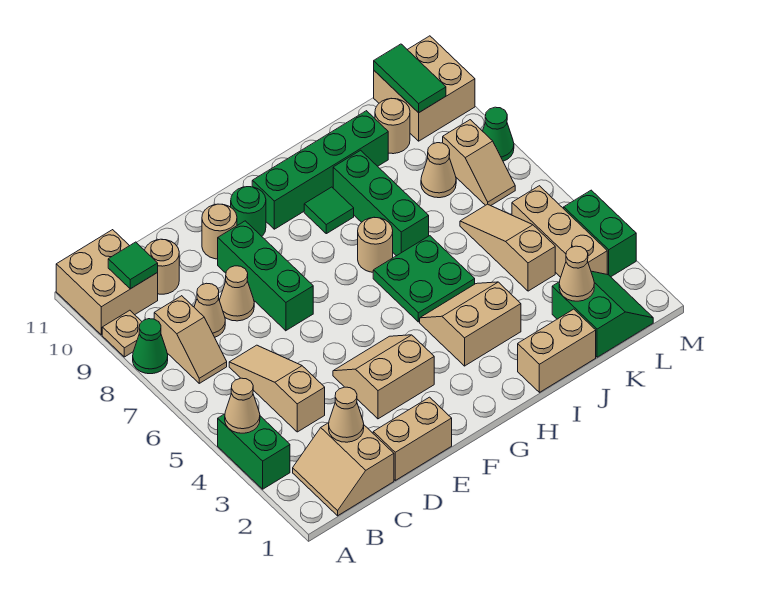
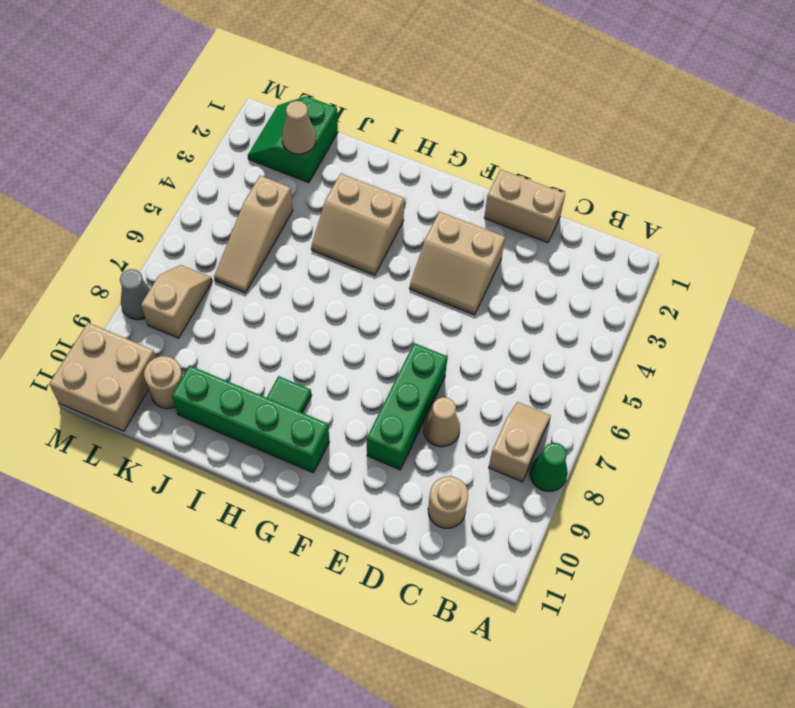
grey cone M8 level 1 -> green cone M8 level 1
none -> green brick A3:A4 level 1
none -> tan plate A9 level 1
none -> tan brick A10:B11 level 1
none -> tan slope B1:C2 level 1 top C

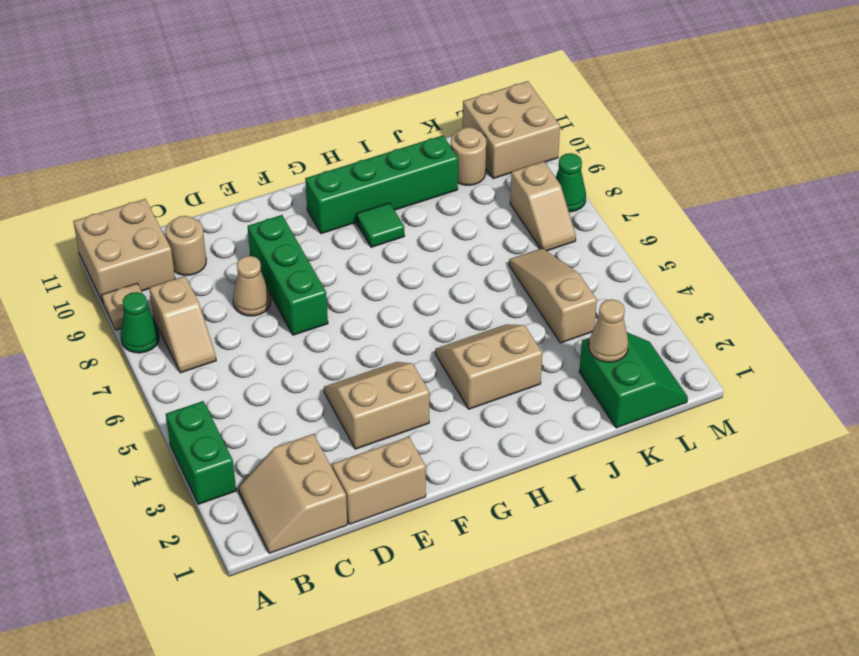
none -> tan slope C4:C6 level 1 top 4
none -> tan cone C8 level 1
none -> tan round brick E10 level 1
none -> green round brick F10 level 1

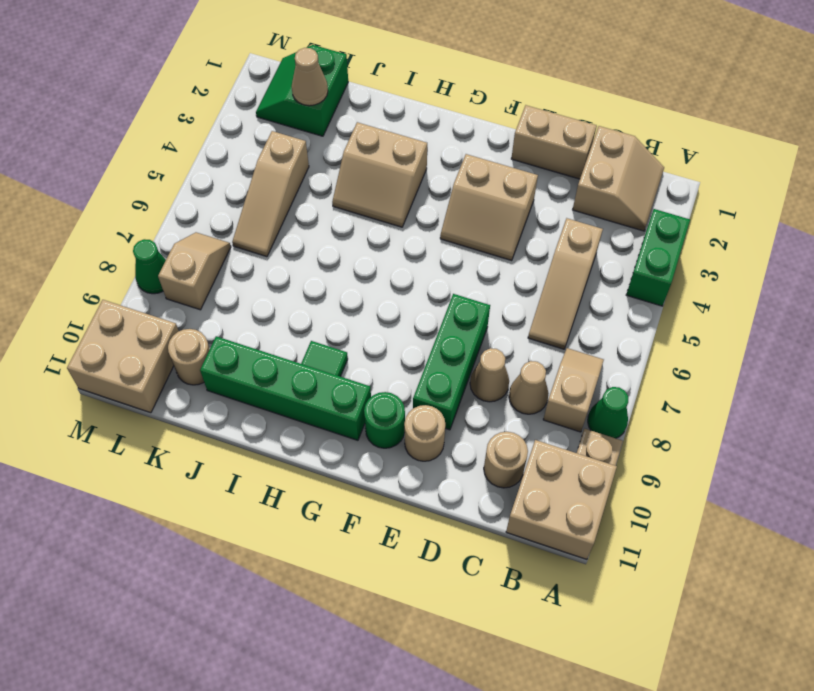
none -> green plate H5:I6 level 1
none -> tan round brick H7 level 1
none -> tan brick I1:J1 level 1
none -> green brick I7:I9 level 1

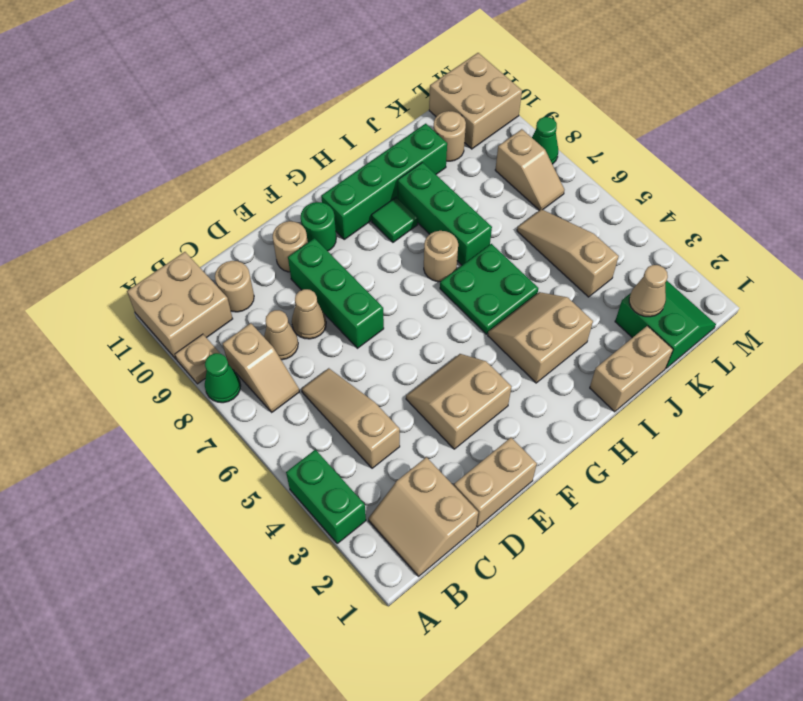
none -> tan cone K8 level 1
none -> tan brick L3:L5 level 1
none -> green brick M3:M4 level 1
none -> tan cone A4 level 2

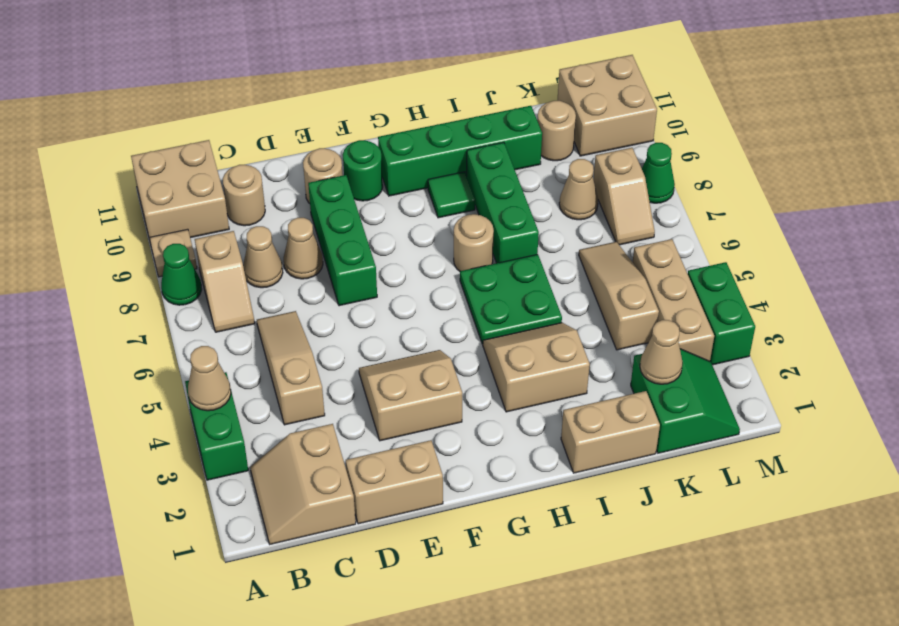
none -> green tile B10 level 2
none -> tan cone C2 level 2
none -> green tile L10:L11 level 2

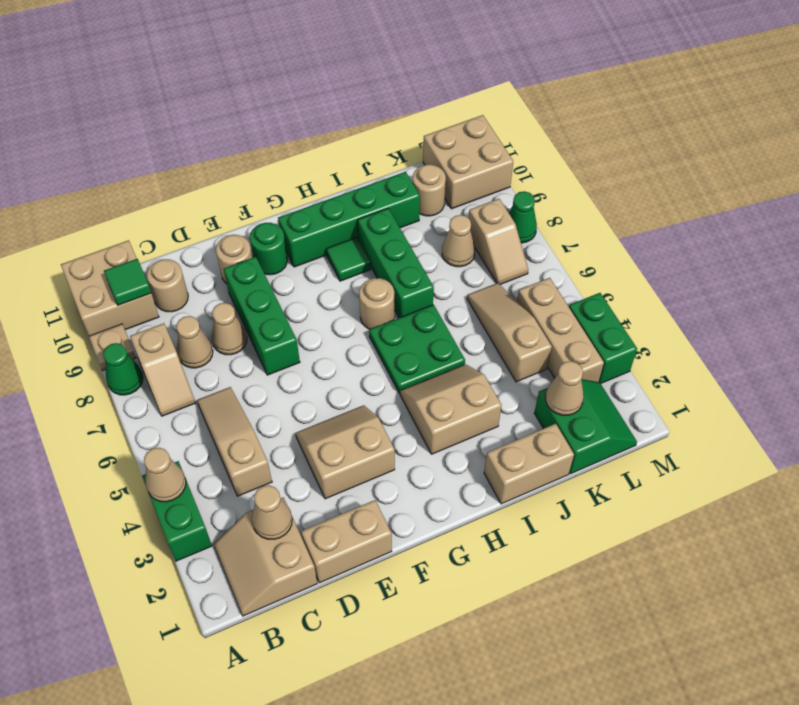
none -> green tile L10:L11 level 2

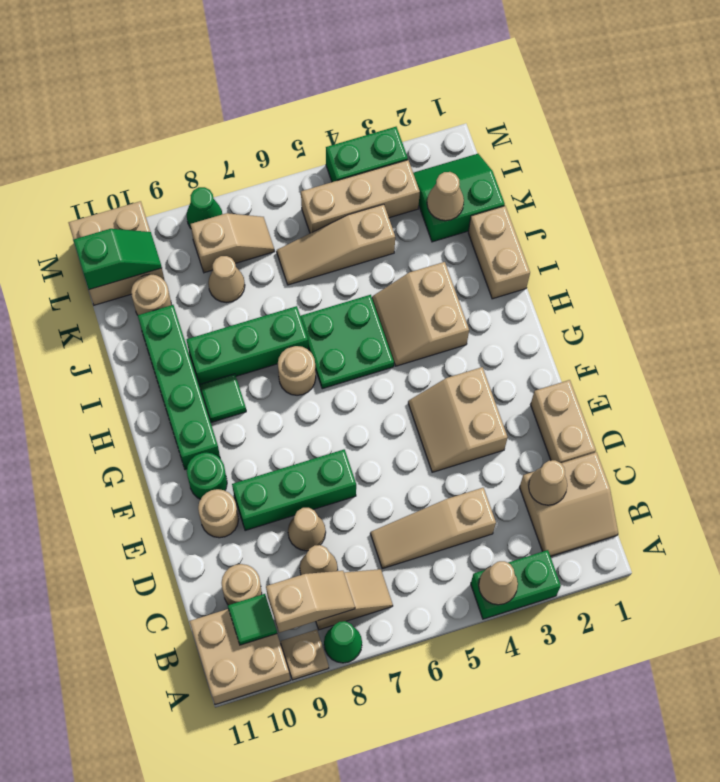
tan slope B8:B9 level 2 top 9 -> none
green slope L10:L11 level 2 top 11 -> green tile L10:L11 level 2

